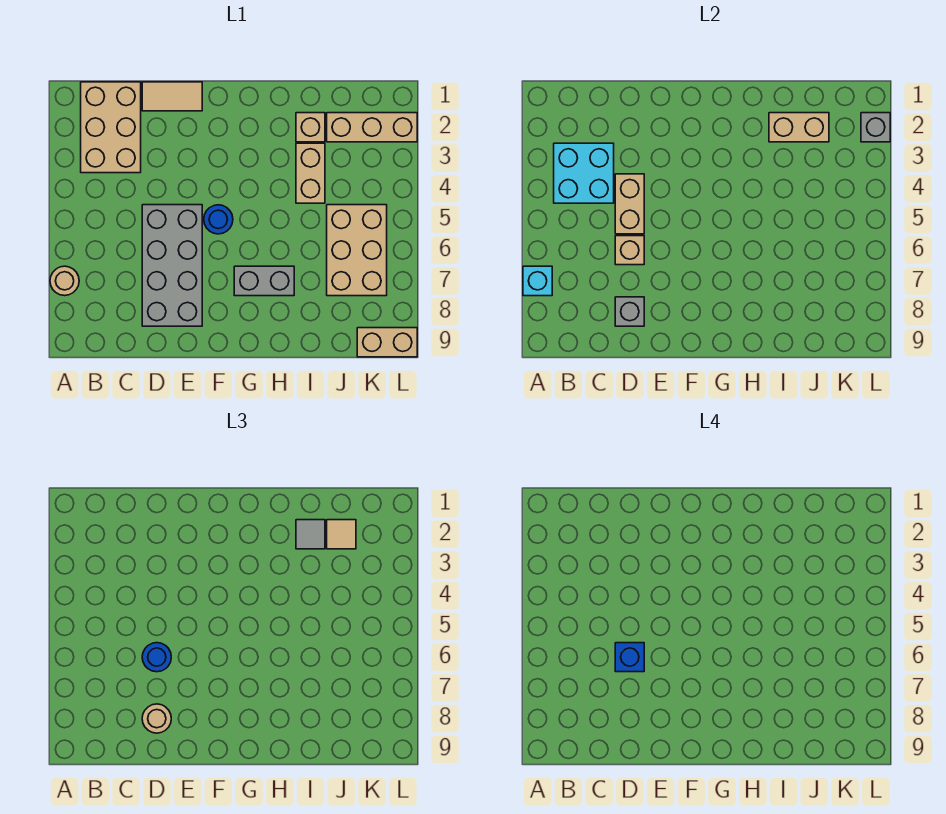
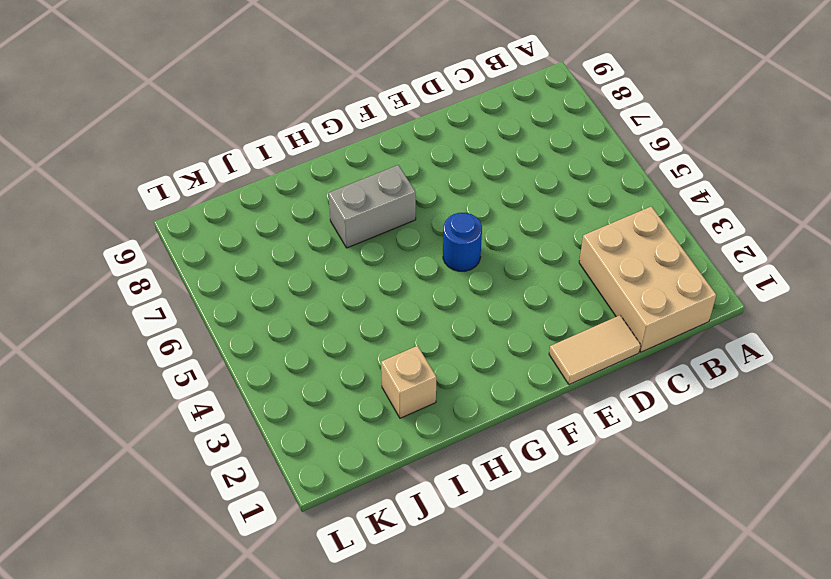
none -> tan round brick A7 level 1
none -> grey brick D5:E8 level 1
none -> tan brick I3:I4 level 1

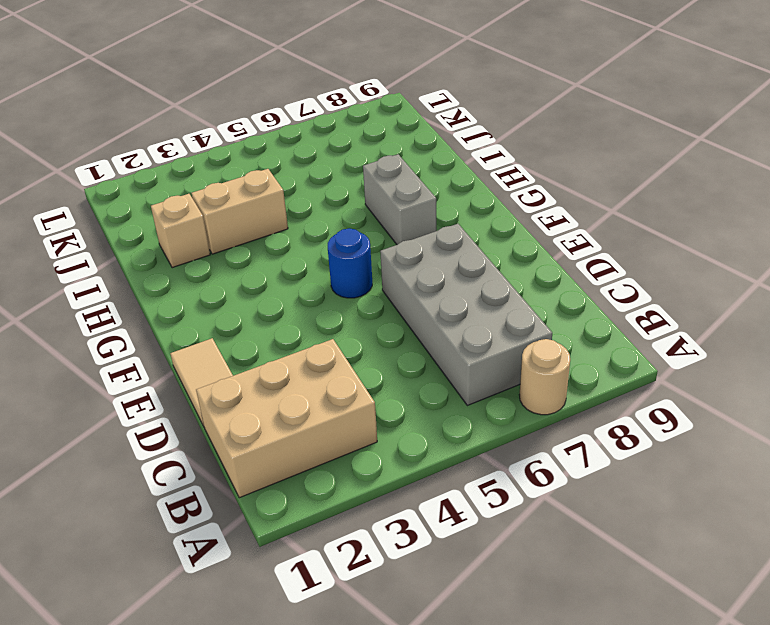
grey brick B6:E7 level 1 -> grey brick D5:E8 level 1
none -> tan brick J2:L2 level 1
none -> tan brick J5:K7 level 1
none -> tan brick K9:L9 level 1

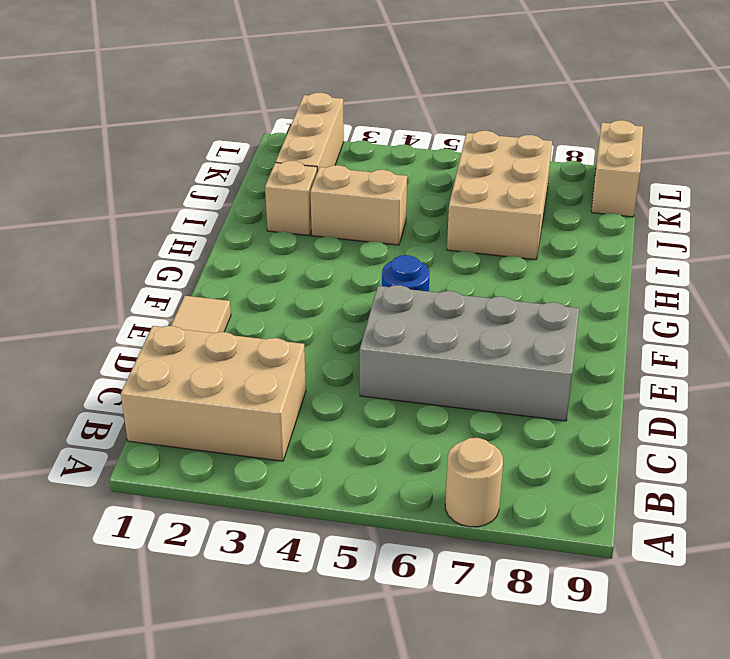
tan brick I6:K7 level 1 -> tan brick J5:K7 level 1
none -> grey brick G7:H7 level 1
none -> cyan brick A7 level 2
none -> cyan brick B3:C4 level 2

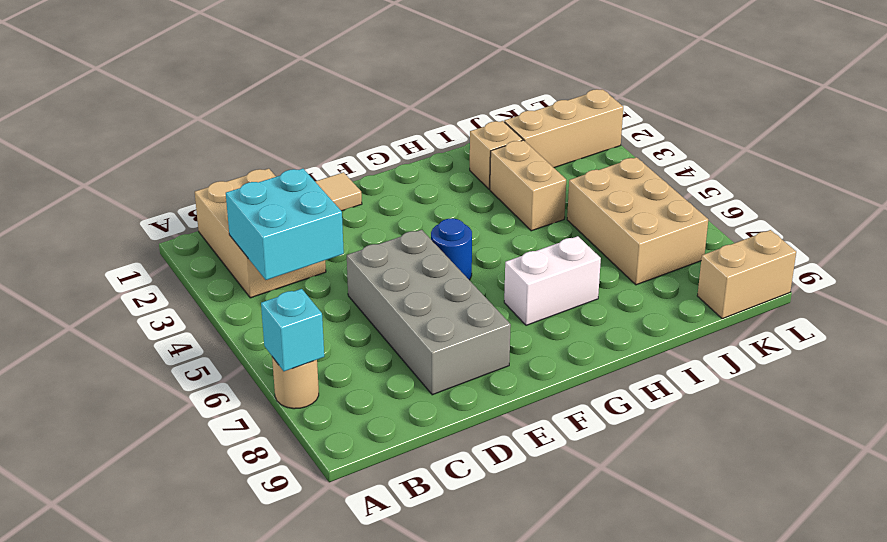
white brick G7:H7 level 1 -> grey brick G7:H7 level 1
none -> tan brick D4:D5 level 2
none -> tan brick D6 level 2
none -> grey brick D8 level 2

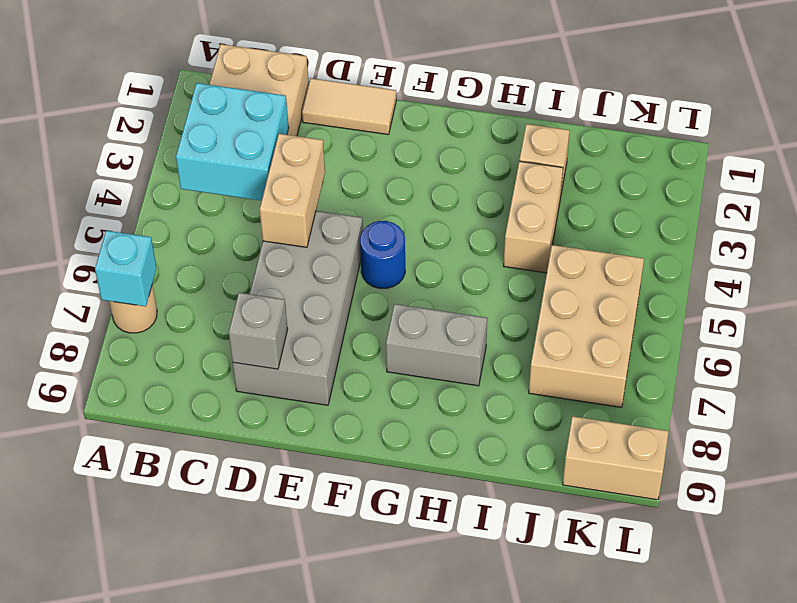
none -> tan brick J2:L2 level 1
none -> tan brick D6 level 2
none -> tan brick I2:J2 level 2

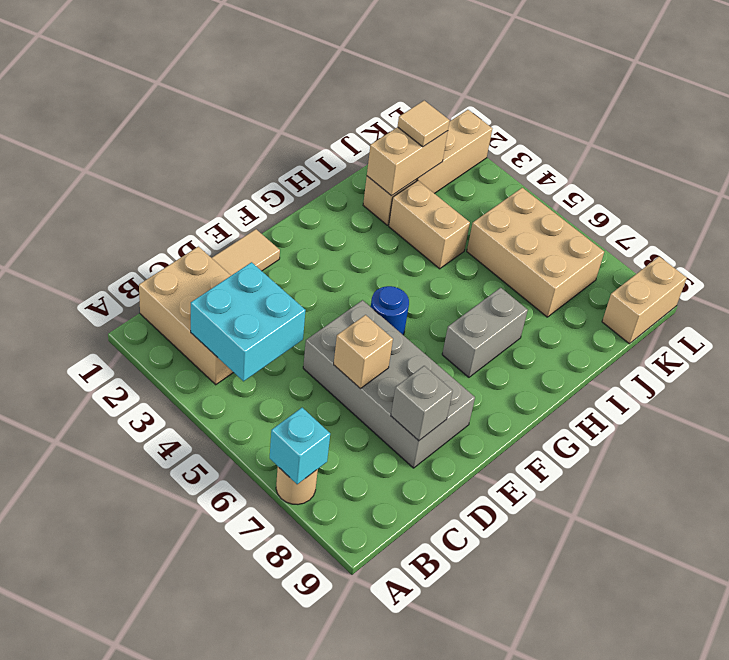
none -> tan brick D4:D5 level 2
none -> grey brick L2 level 2
none -> blue round brick D6 level 3

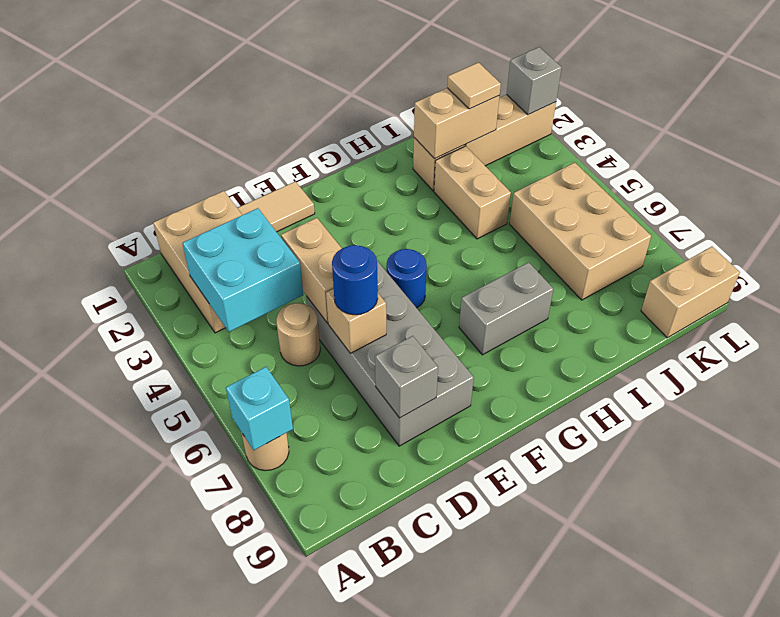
tan round brick C5 level 1 -> tan round brick D8 level 3
none -> grey tile I2 level 3
none -> blue brick D6 level 4

